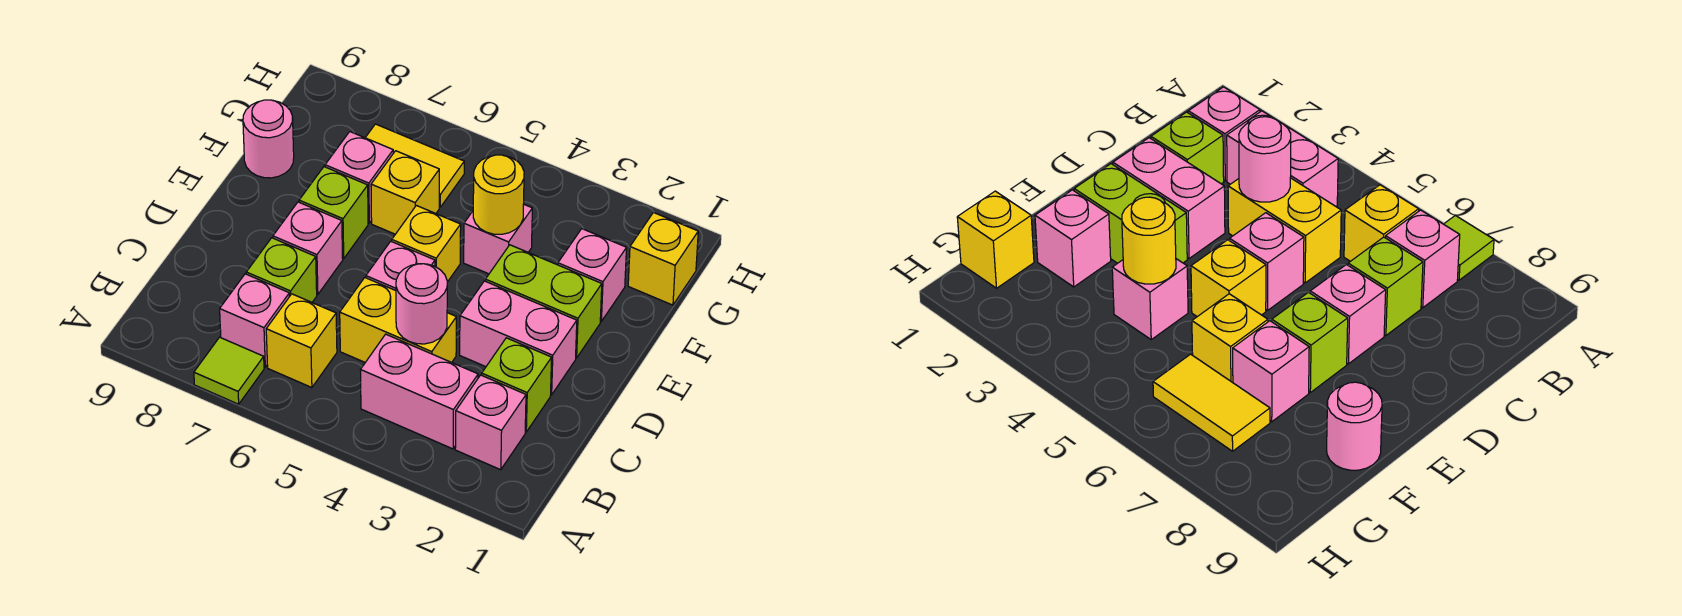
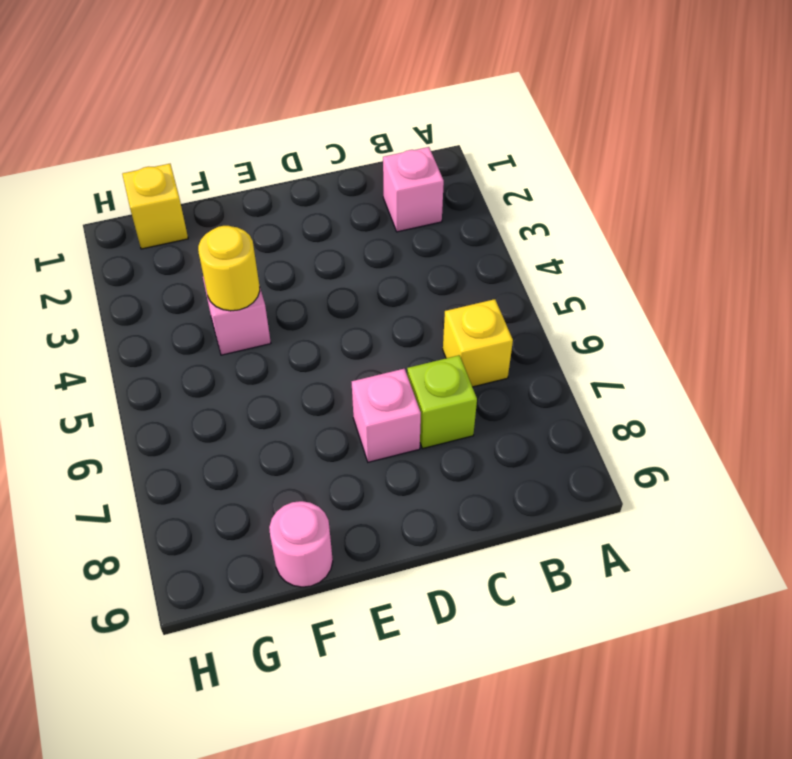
none -> lime tile A7 level 1
none -> pink brick B3:B4 level 1
none -> pink brick B7 level 1

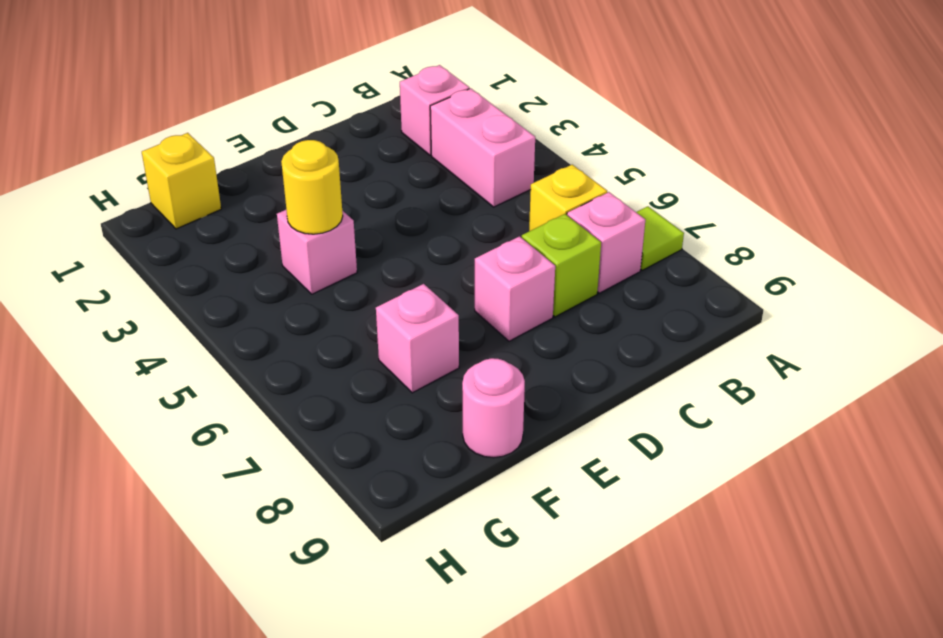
none -> lime brick C2 level 1
none -> yellow brick C4:C5 level 1
none -> pink brick D2:D3 level 1

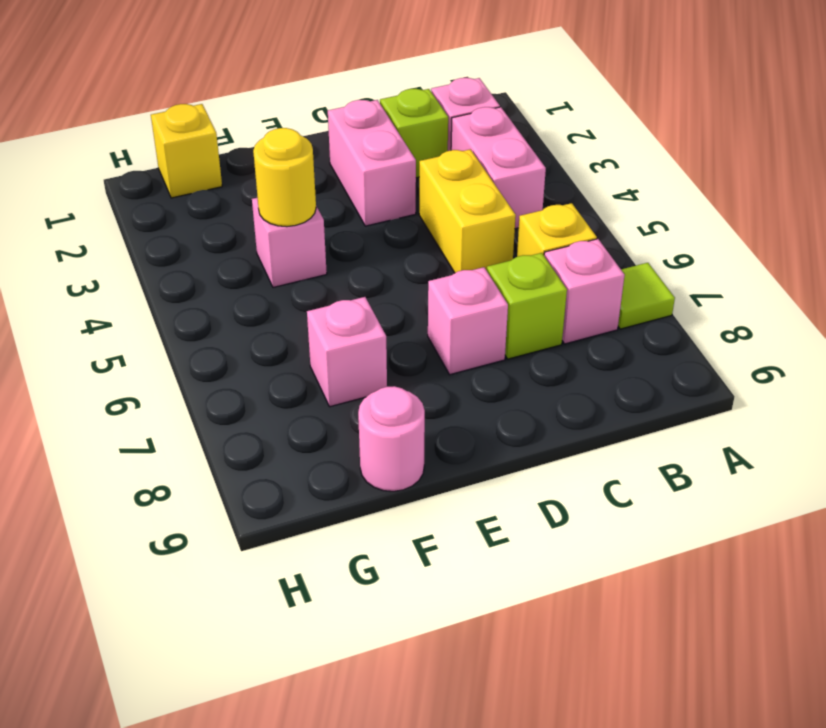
none -> pink brick D5 level 1
none -> lime brick E2:E3 level 1
none -> yellow brick E5 level 1

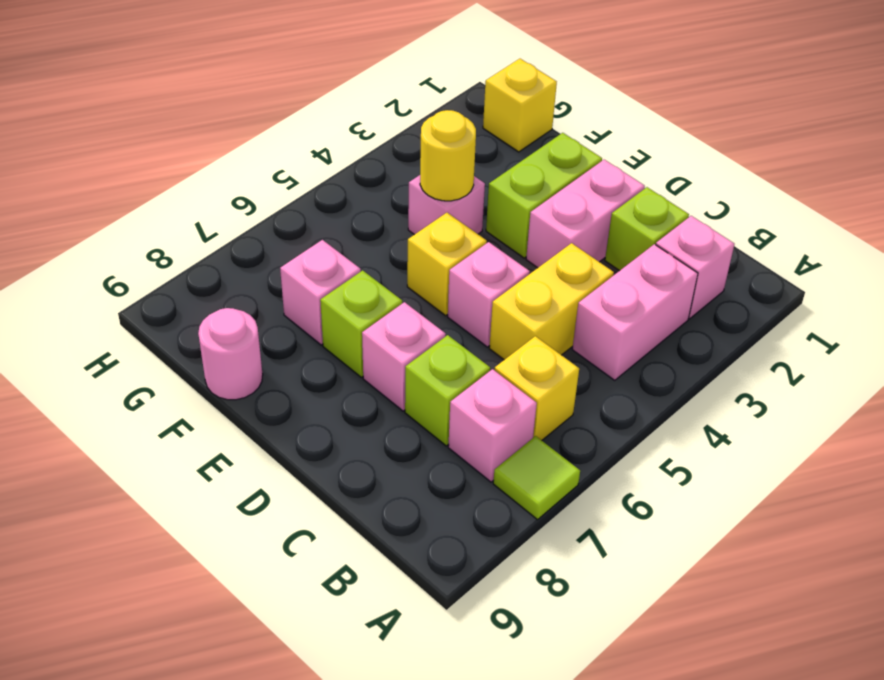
none -> pink brick F2 level 1
none -> yellow brick F6 level 1
none -> yellow tile G6:G7 level 1

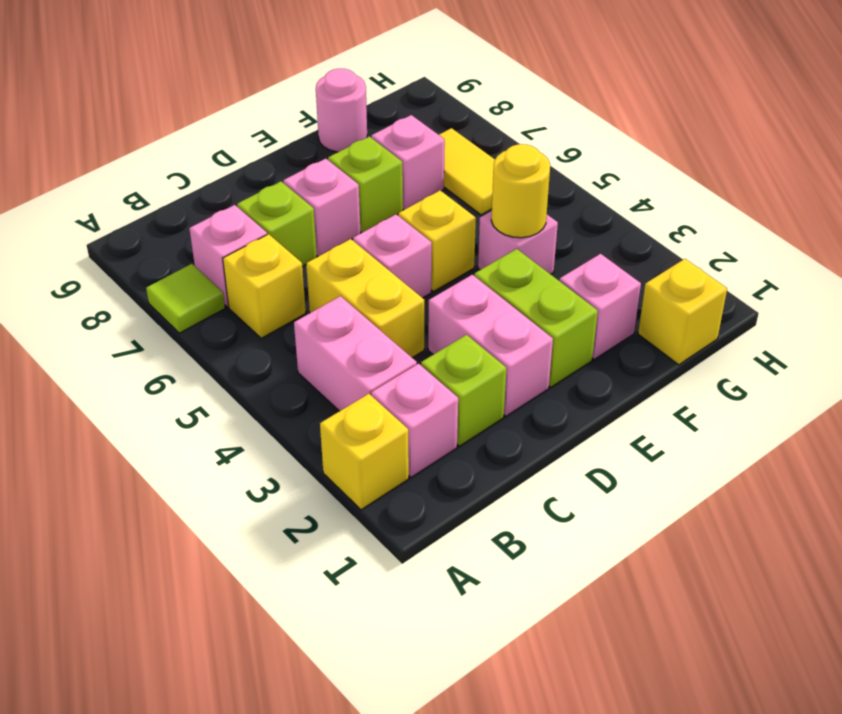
yellow brick A2 level 1 -> yellow brick F6 level 1
none -> pink round brick C4 level 2

